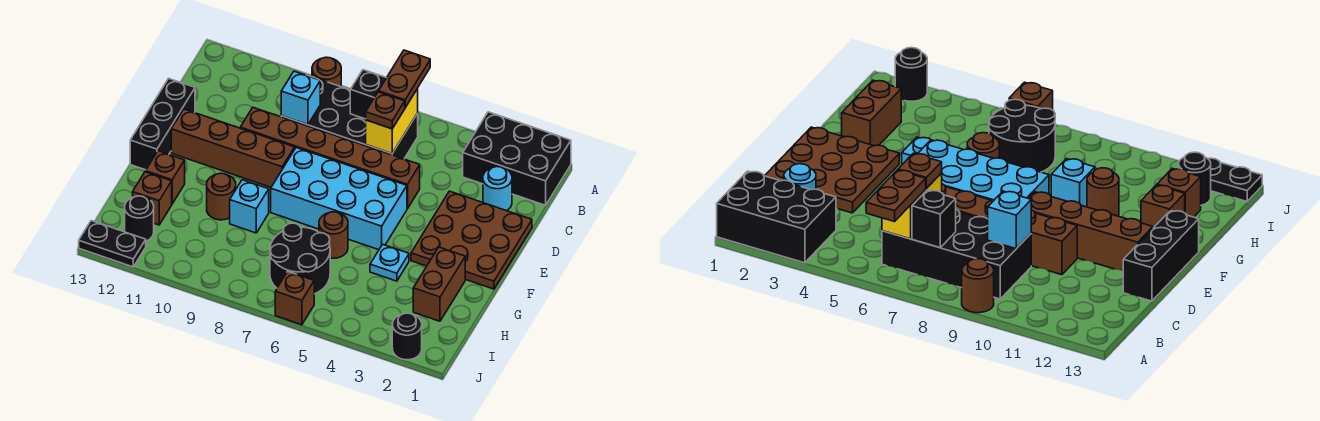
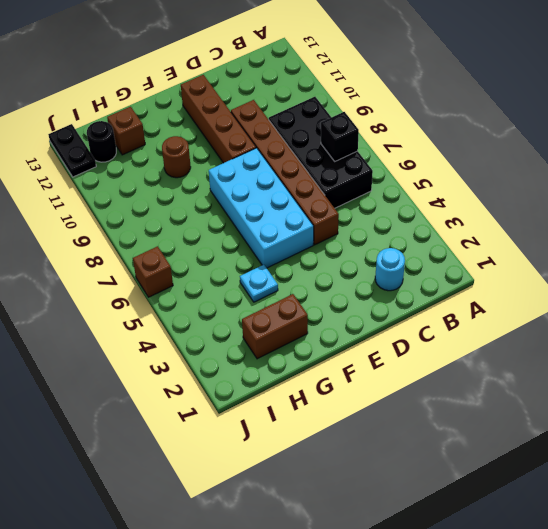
none -> black brick A1:B3 level 1
none -> brown round brick A9 level 1
none -> brown plate D1:F3 level 1

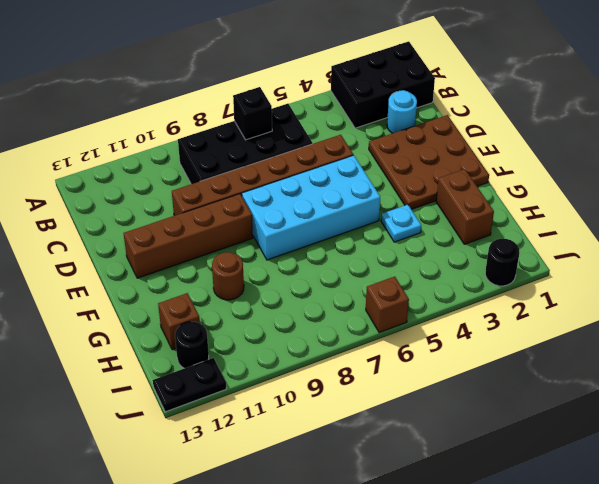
none -> brown round brick A9 level 1
none -> black brick D13:F13 level 1
none -> brown round brick G6 level 1

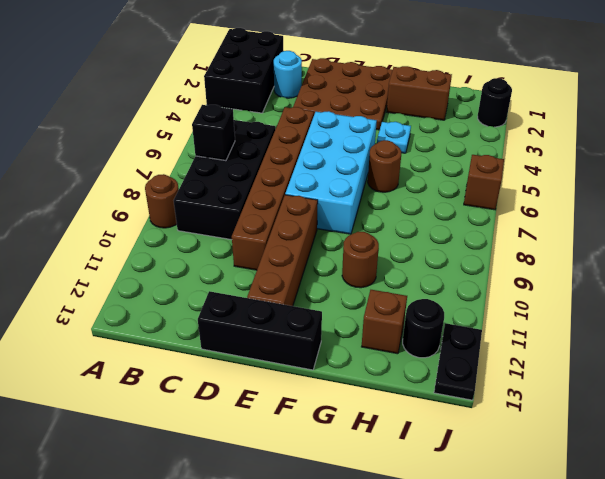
none -> cyan brick G9 level 1
none -> brown brick G12 level 1
none -> black round brick H6:I7 level 1

